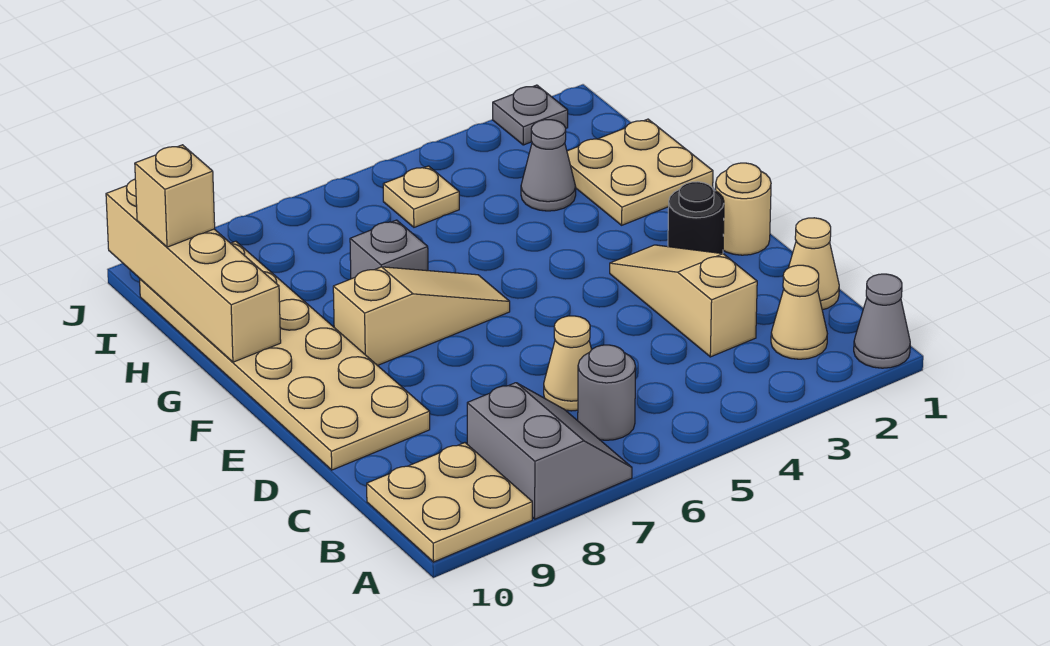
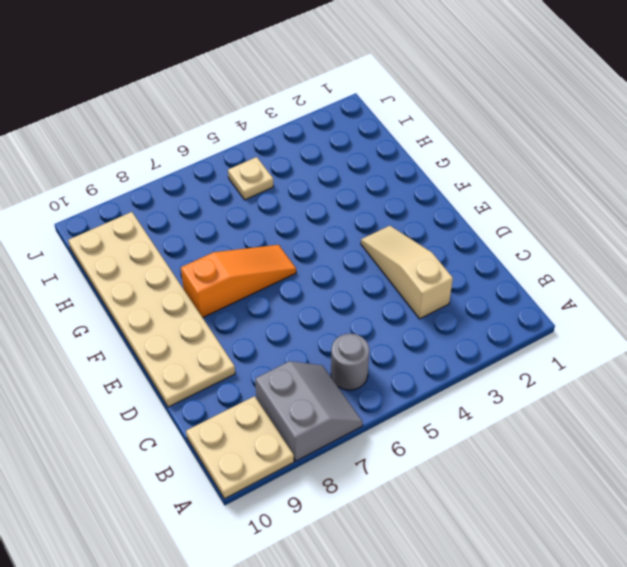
orange slope F6:F8 level 1 top 8 -> tan slope F6:F8 level 1 top 8
none -> grey cone A1 level 1
none -> tan cone B2 level 1
none -> tan cone C1 level 1

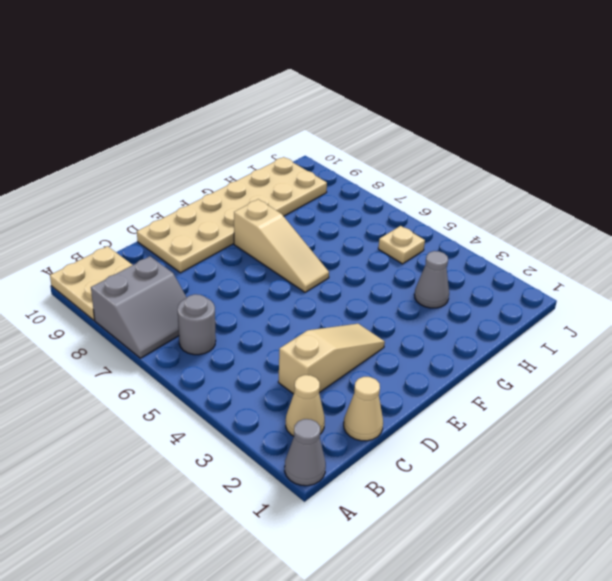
none -> tan cone C6 level 1
none -> tan round brick E1 level 1
none -> black round brick E2 level 1

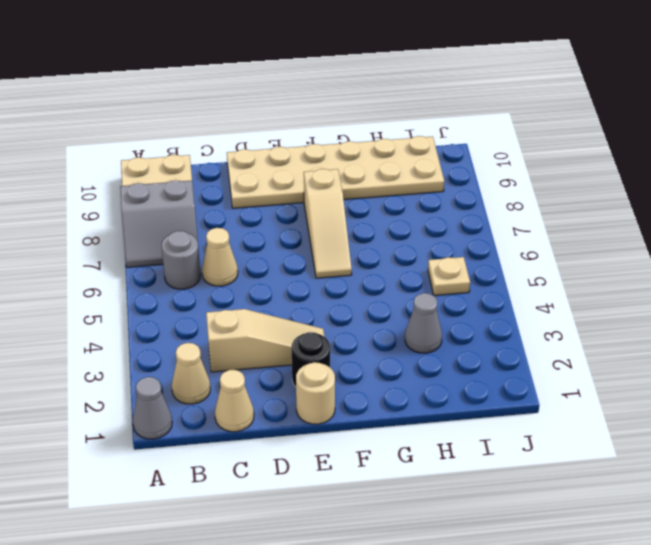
none -> tan plate G1:H2 level 1
none -> grey brick G7 level 1
none -> grey plate J2 level 1

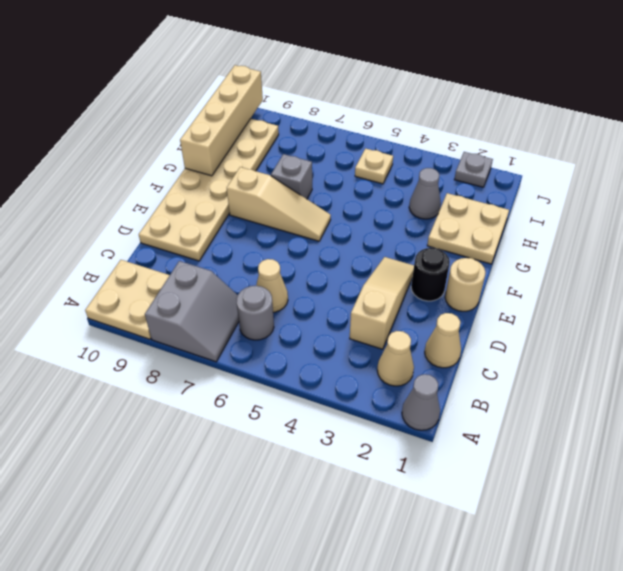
none -> tan brick I10 level 3

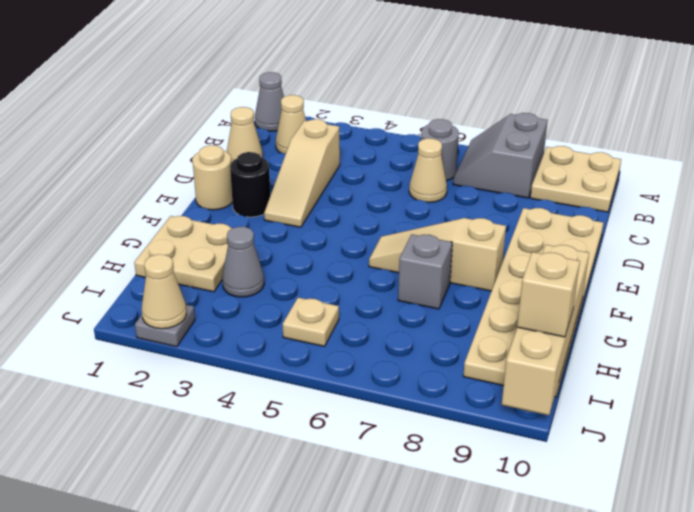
tan cone J2 level 2 -> none

